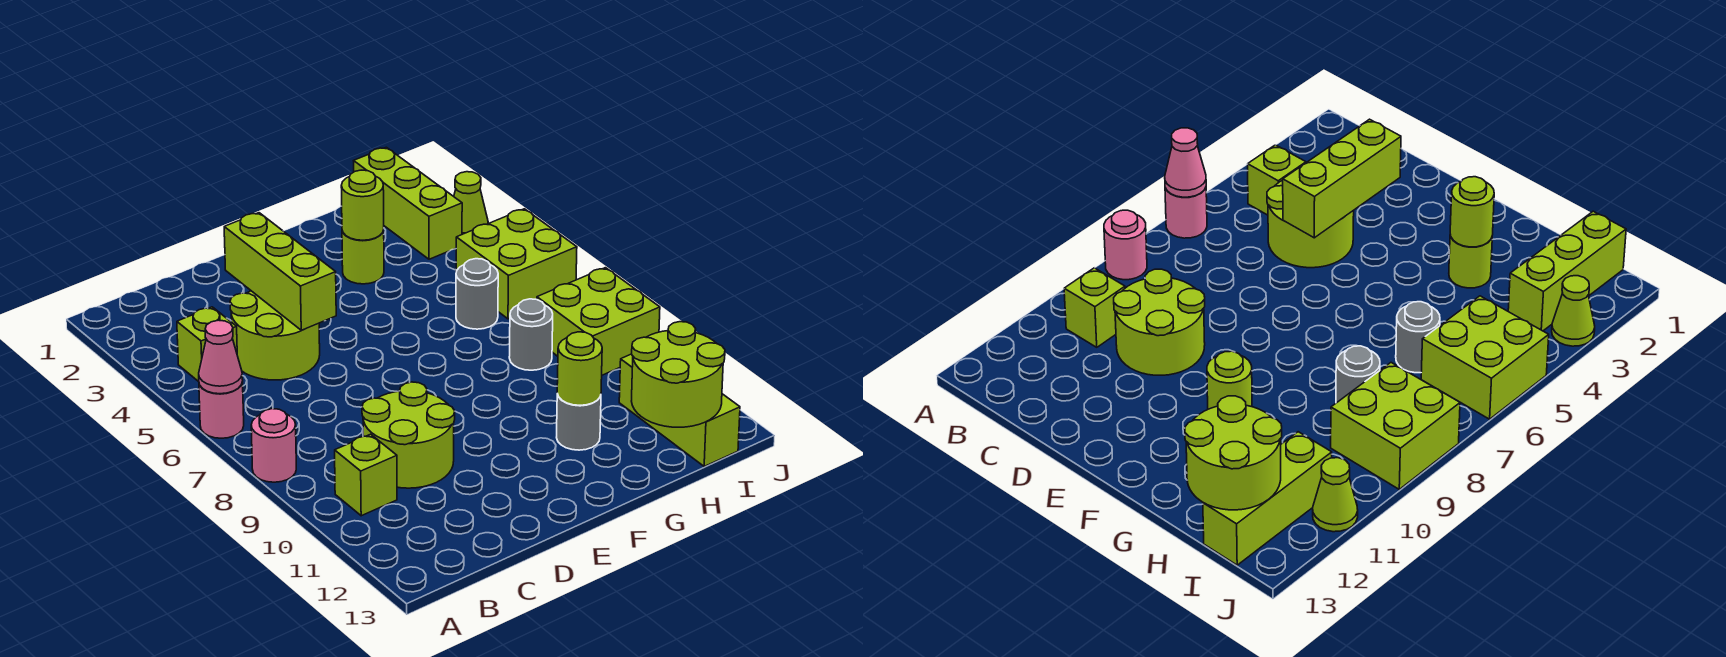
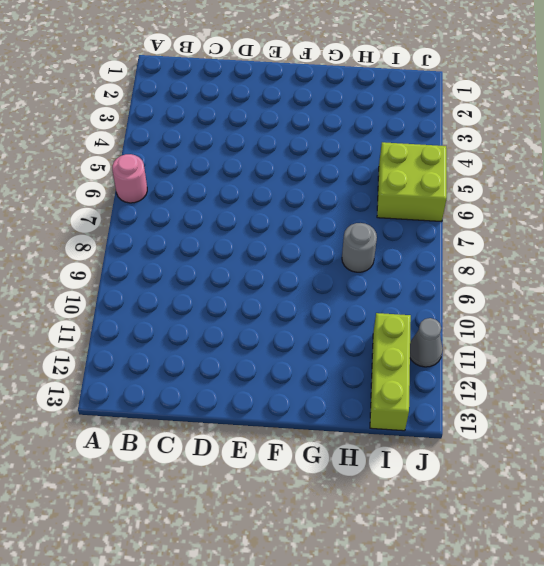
grey cone J11 level 1 -> lime cone J11 level 1
none -> pink round brick A8 level 1
none -> lime brick B4 level 1
none -> lime brick B10 level 1

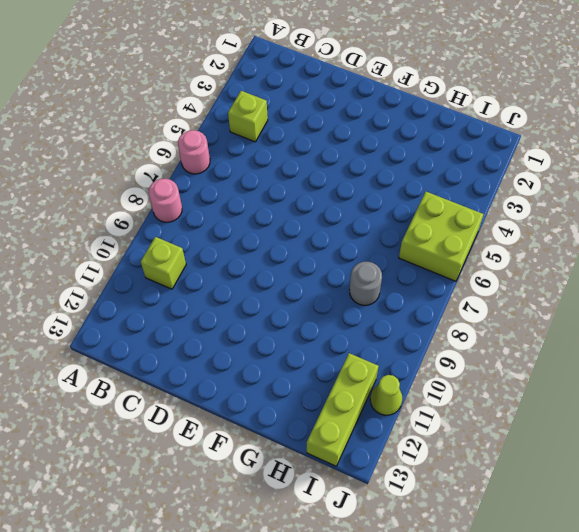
none -> lime round brick C4:D5 level 1
none -> lime round brick C9:D10 level 1
none -> lime round brick G3 level 1

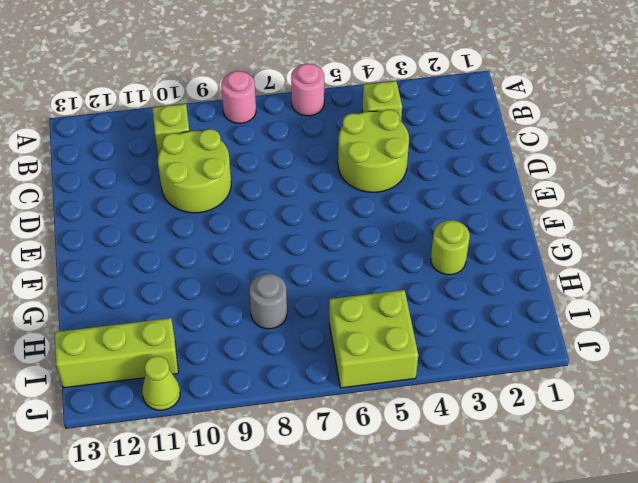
none -> grey round brick G11 level 1
none -> grey round brick H6 level 1
none -> lime brick I1:I3 level 1

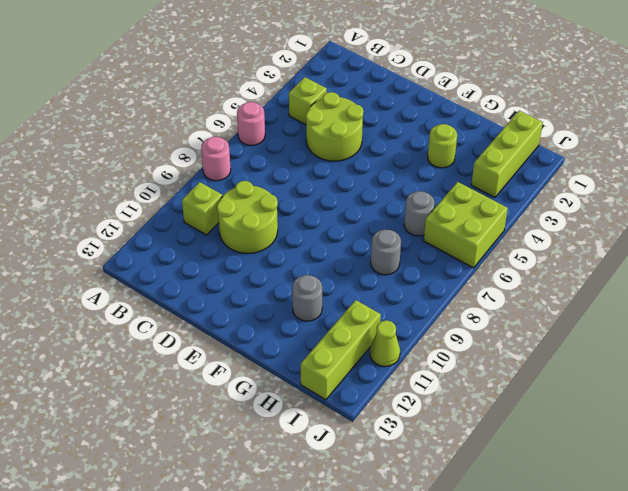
none -> lime brick I8:J9 level 1
none -> lime cone J3 level 1
none -> pink cone A6 level 2

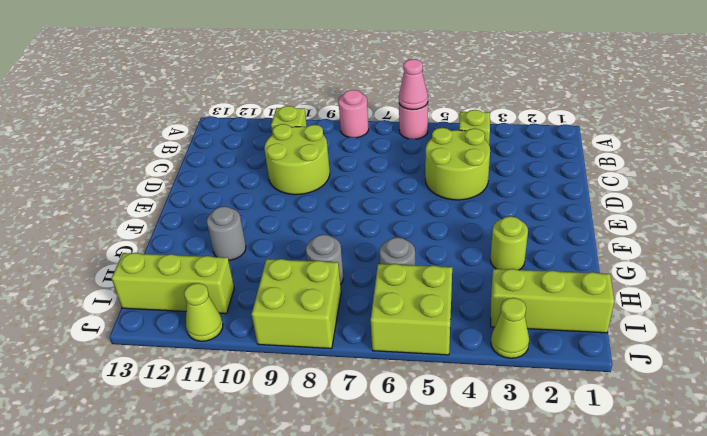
none -> lime brick D3:D5 level 2
none -> lime round brick G3 level 2
none -> lime round brick G11 level 2

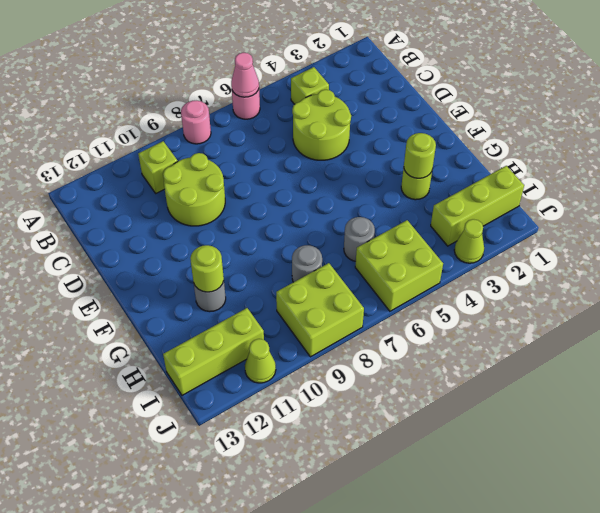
none -> lime brick D3:D5 level 2
none -> lime round brick H12:I13 level 2

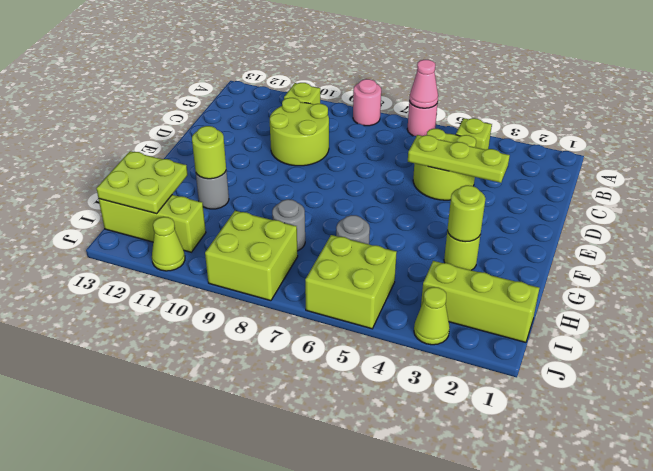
lime plate D3:D5 level 2 -> lime brick D3:D5 level 2
lime plate H12:I13 level 2 -> lime round brick H12:I13 level 2

